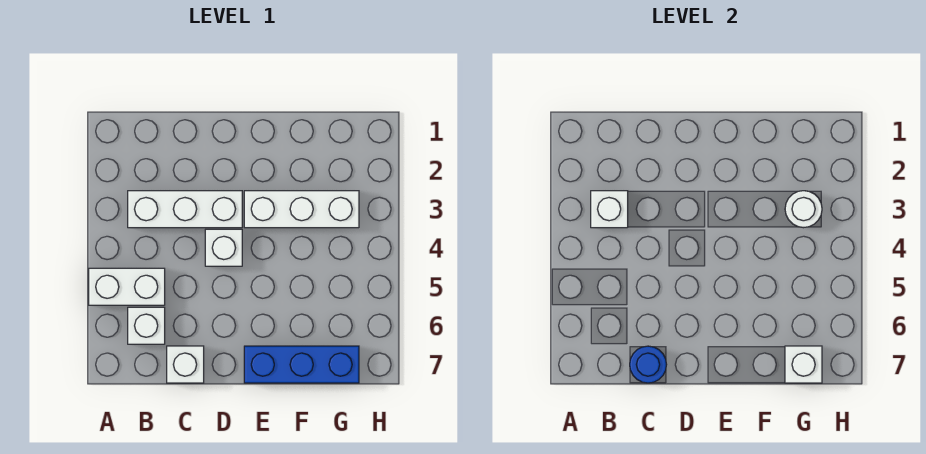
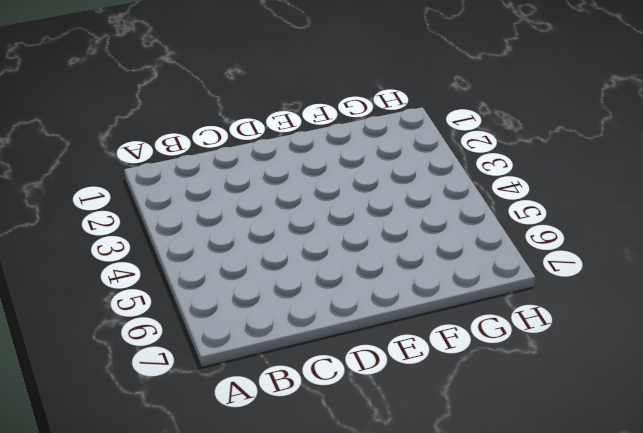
none -> white brick A5:B5 level 1
none -> white brick B3:D3 level 1

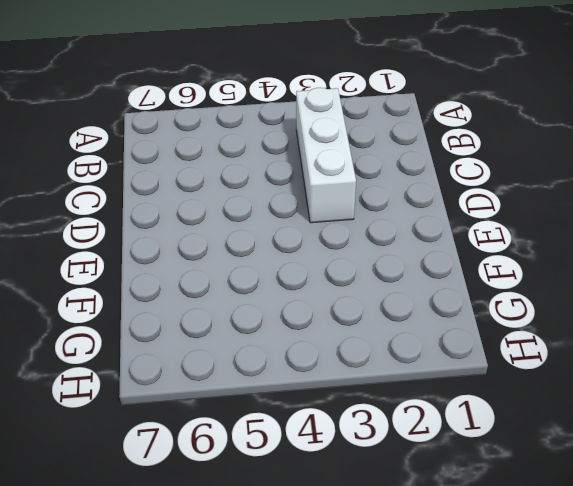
none -> white brick A5:B5 level 1
none -> white brick B6 level 1

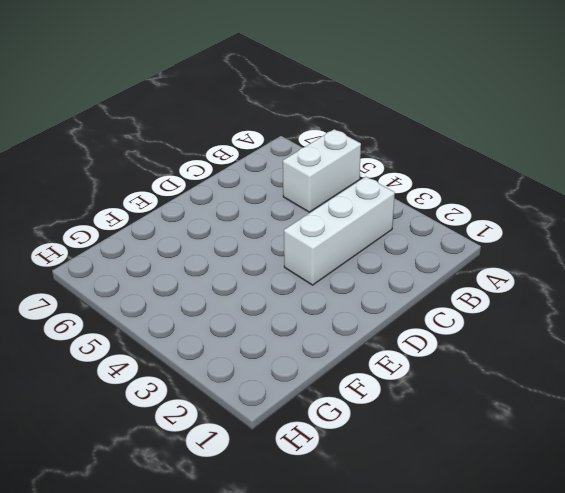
none -> white brick B6 level 1
none -> white brick C7 level 1

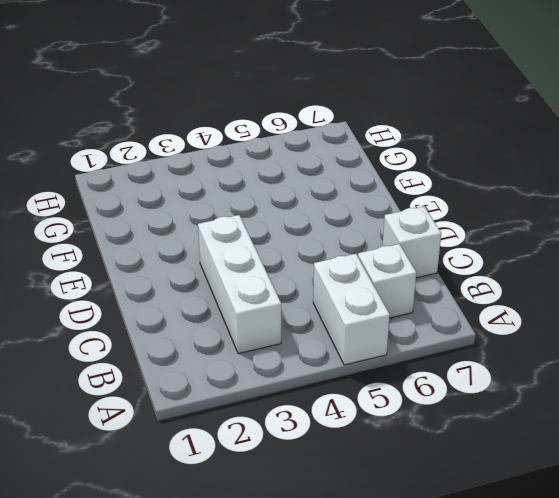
none -> white brick D4 level 1
none -> white brick E3:G3 level 1

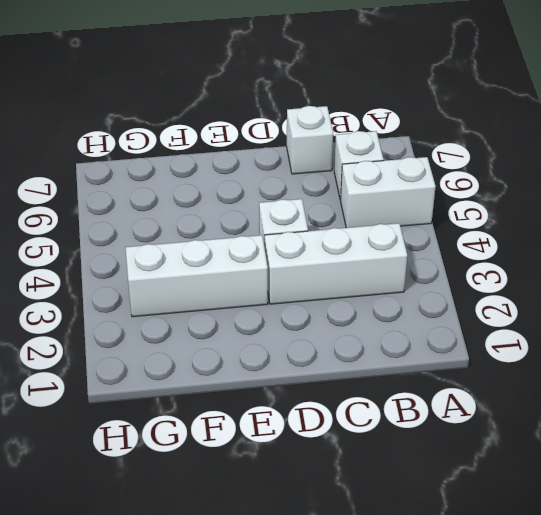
none -> blue brick E7:G7 level 1
none -> white brick B3 level 2

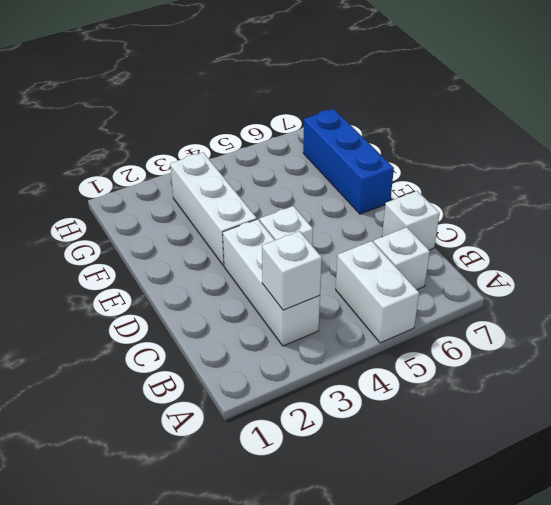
none -> blue round brick C7 level 2
none -> white round brick G3 level 2

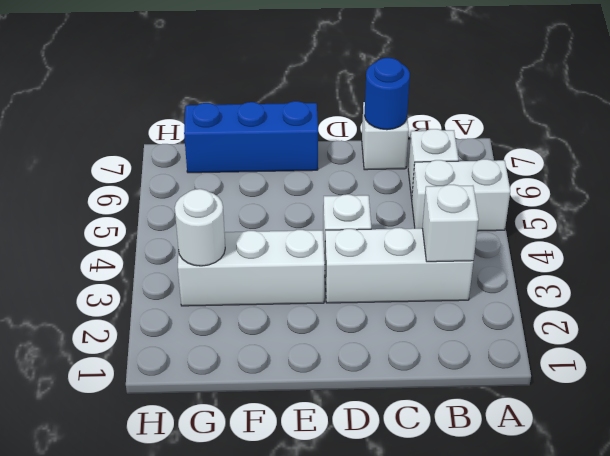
none -> white brick G7 level 2

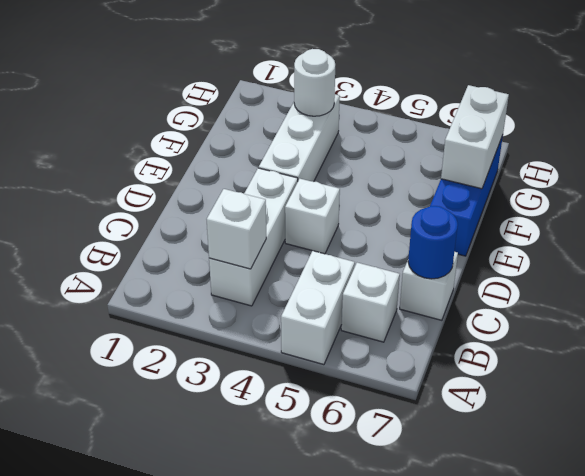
white brick F7:G7 level 2 -> white brick G7 level 2

